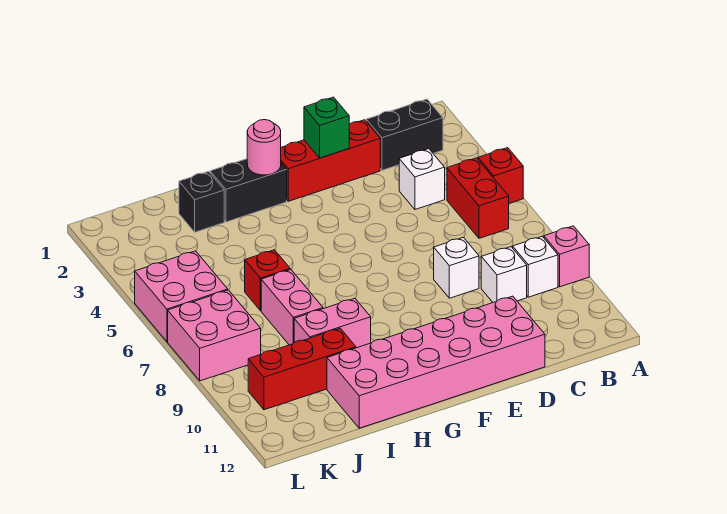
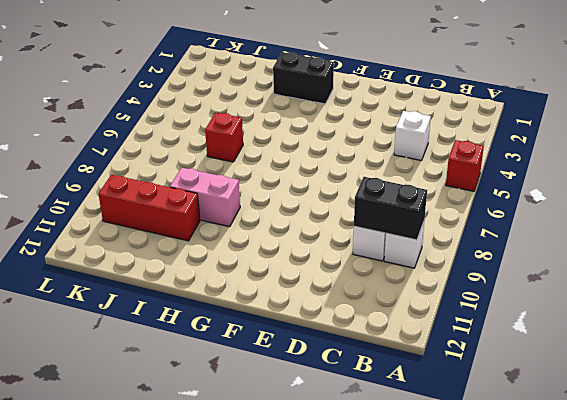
black brick B9:C9 level 2 -> black brick B2:C2 level 1
none -> pink brick A9 level 1
none -> red brick B5:B6 level 1
none -> red brick D2:F2 level 1

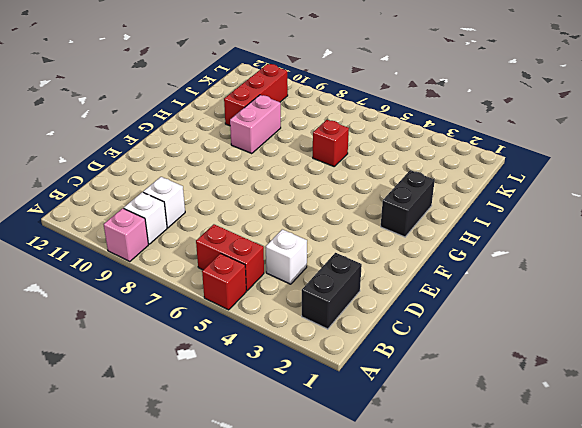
none -> red brick D2:F2 level 1
none -> white brick D8 level 1
none -> pink brick D11:I12 level 1

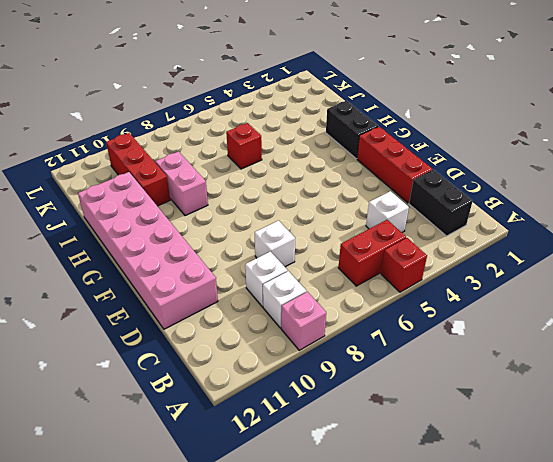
none -> black brick I2 level 1
none -> pink brick I7:I8 level 1
none -> pink brick K5:L6 level 1

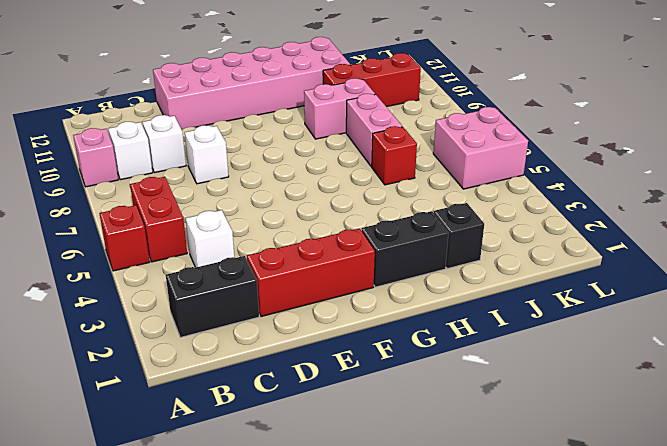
none -> pink brick K7:L8 level 1
none -> green brick E2 level 2
none -> pink round brick G2 level 2

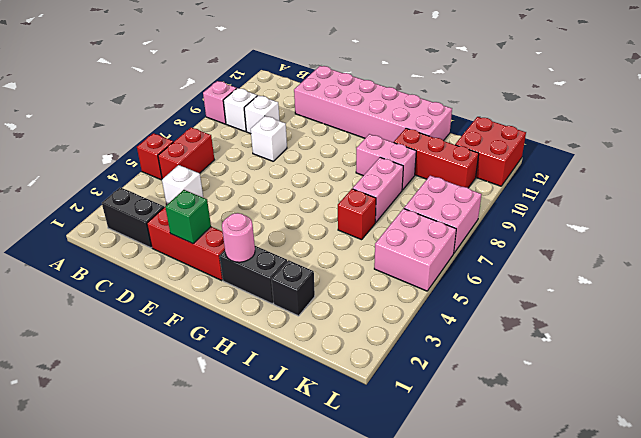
red brick K11:L12 level 1 -> none

